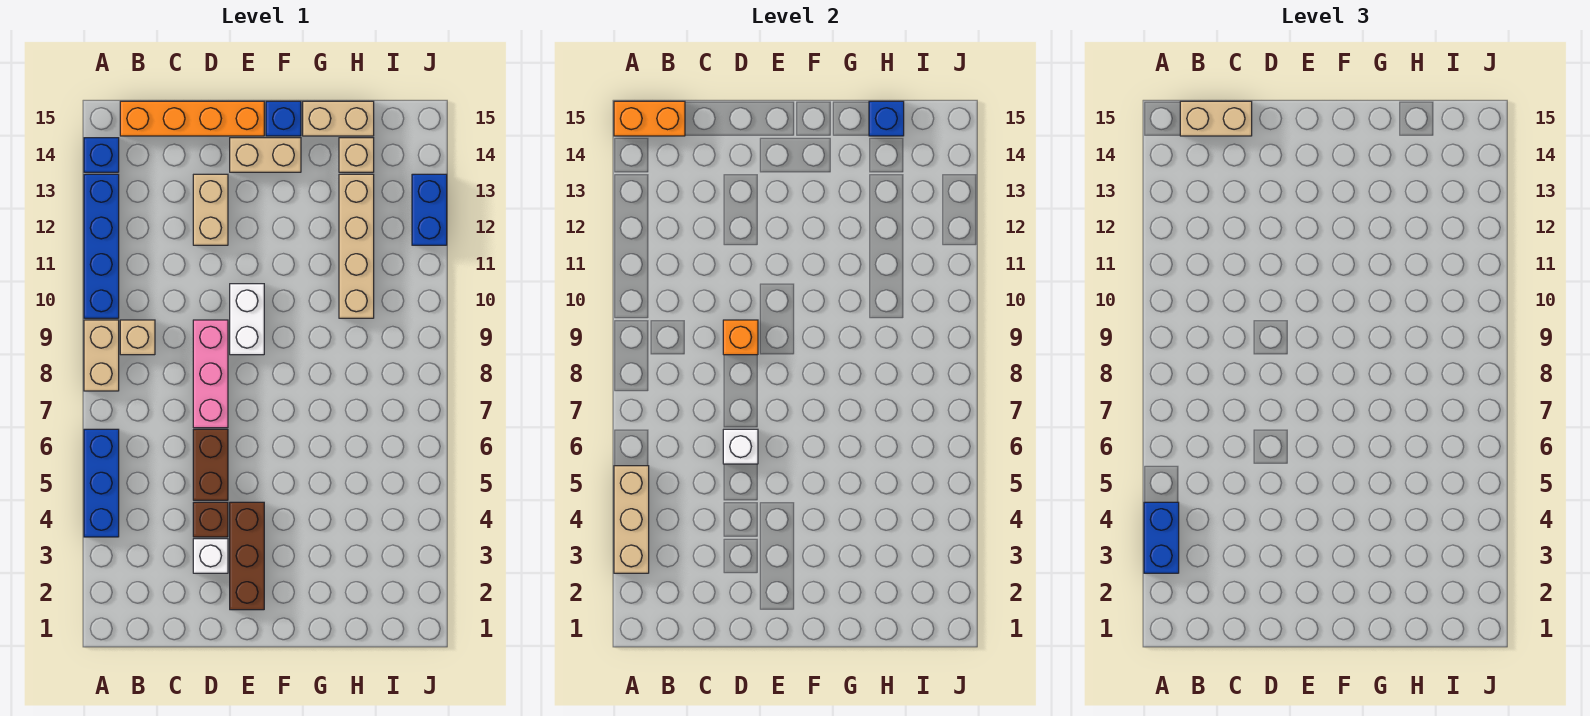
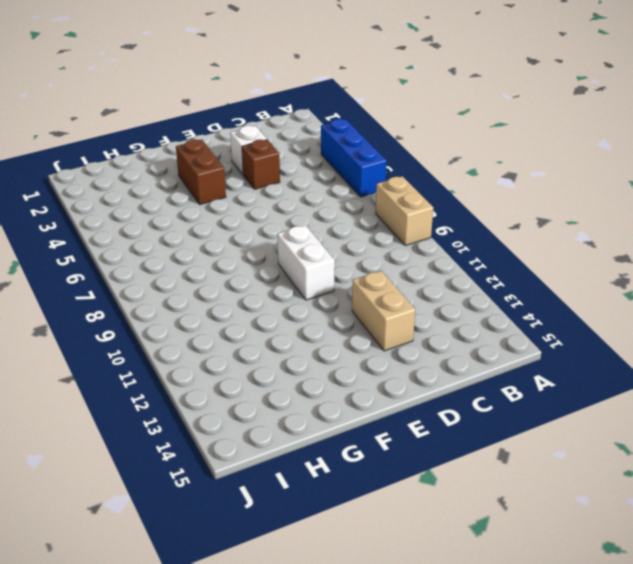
brown brick F3:F4 level 1 -> brown brick D5:D6 level 1
none -> blue brick A10:A13 level 1
none -> blue brick A14 level 1
none -> tan brick B9 level 1

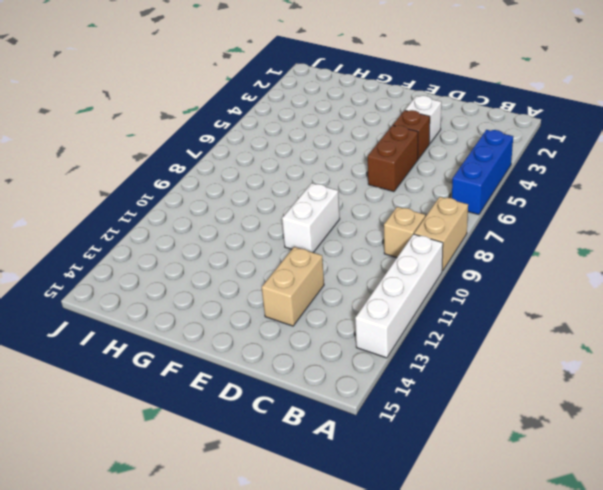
white brick A10:A13 level 1 -> blue brick A10:A13 level 1
none -> blue brick A14 level 1
none -> orange brick B15:E15 level 1
none -> pink brick D7:D9 level 1

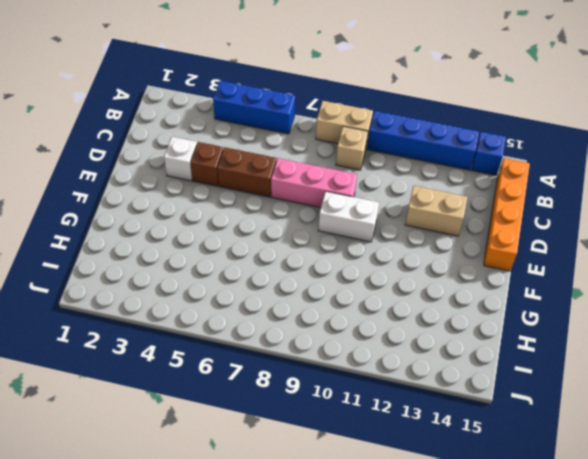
none -> brown brick E2:E4 level 1
none -> tan brick E14:F14 level 1
none -> blue brick F15 level 1

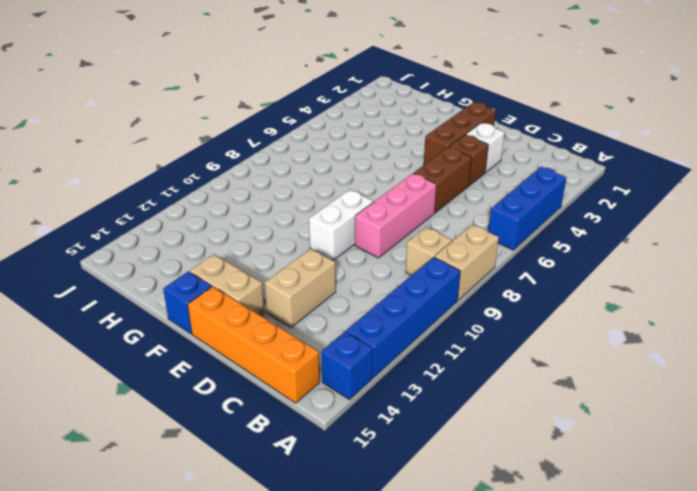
none -> tan brick G15:H15 level 1
none -> tan brick H10:H13 level 1
none -> tan brick H14 level 1

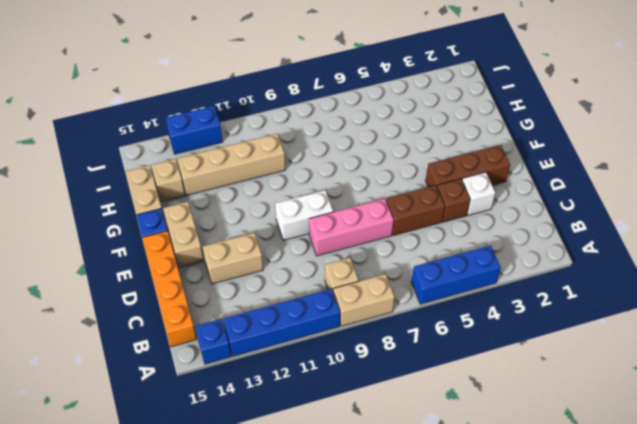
none -> tan brick A3:A5 level 2
none -> orange brick A15:B15 level 2
none -> white brick D6 level 2

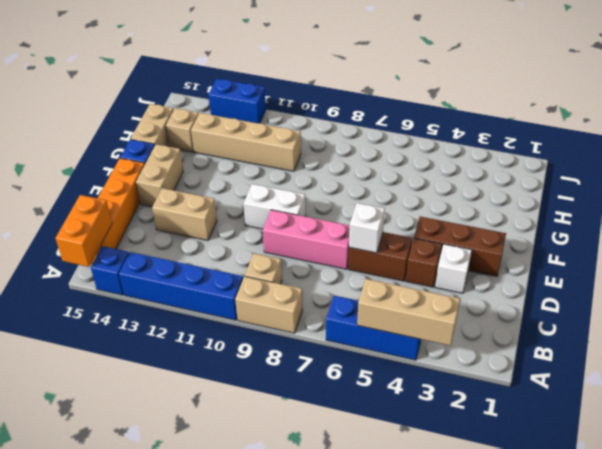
none -> orange brick D9 level 2
none -> blue brick H15 level 2
none -> blue brick A3:A4 level 3

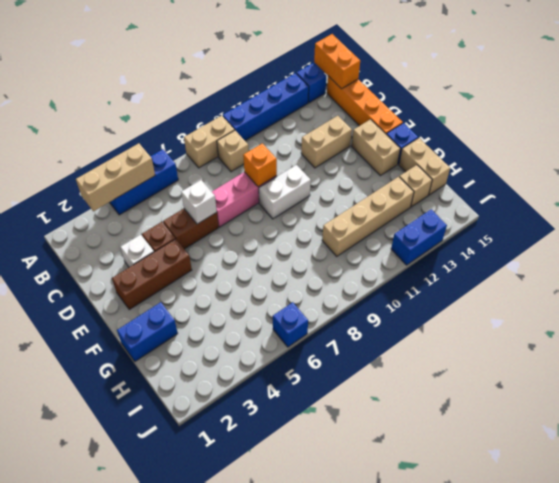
blue brick G1:G2 level 1 -> blue brick A3:A4 level 3
blue brick J6 level 1 -> blue brick H15 level 2
none -> tan brick B15:C15 level 3

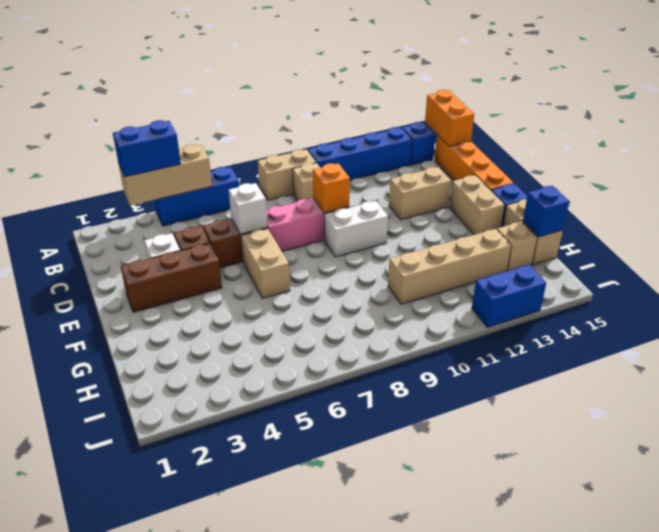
tan brick E6:F6 level 1 -> tan brick B15:C15 level 3

